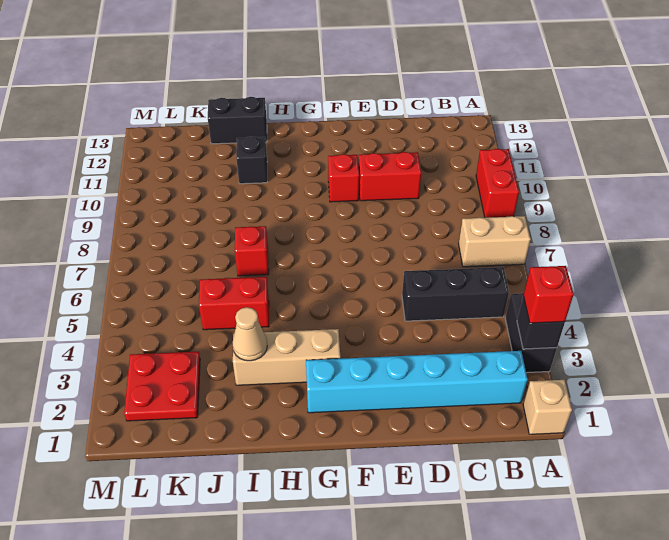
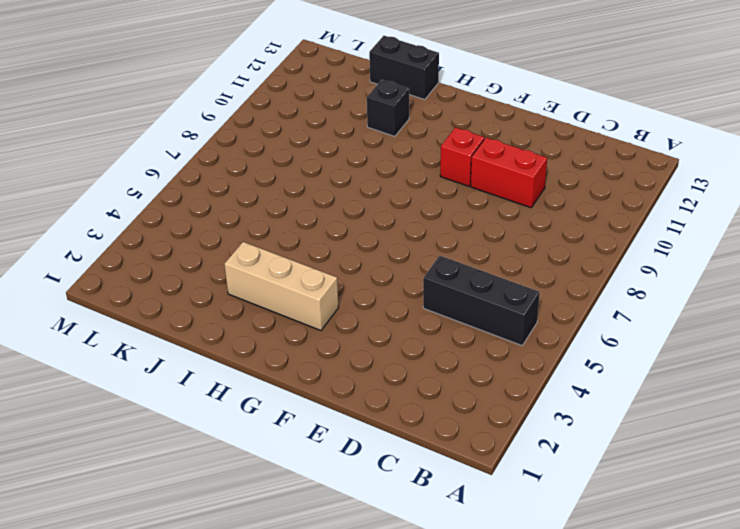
none -> tan brick A1 level 1
none -> black brick A3:A4 level 1
none -> tan brick A7:B7 level 1

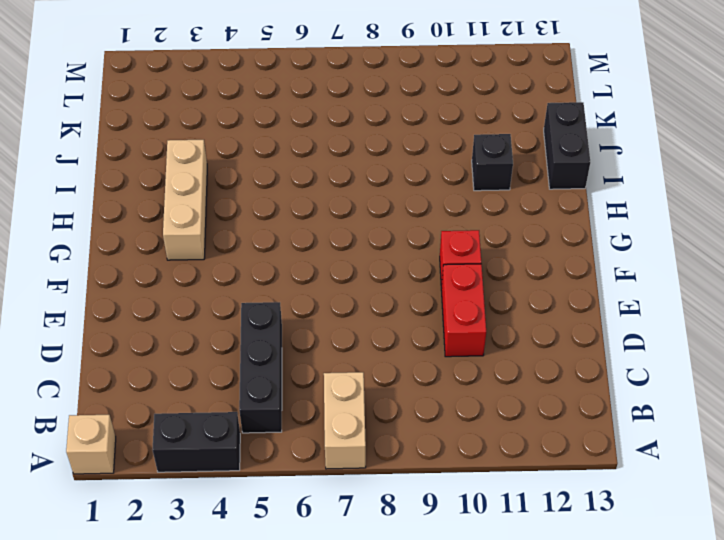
none -> red brick A9:A10 level 1
none -> cyan brick B2:G2 level 1
none -> red brick I5:J5 level 1

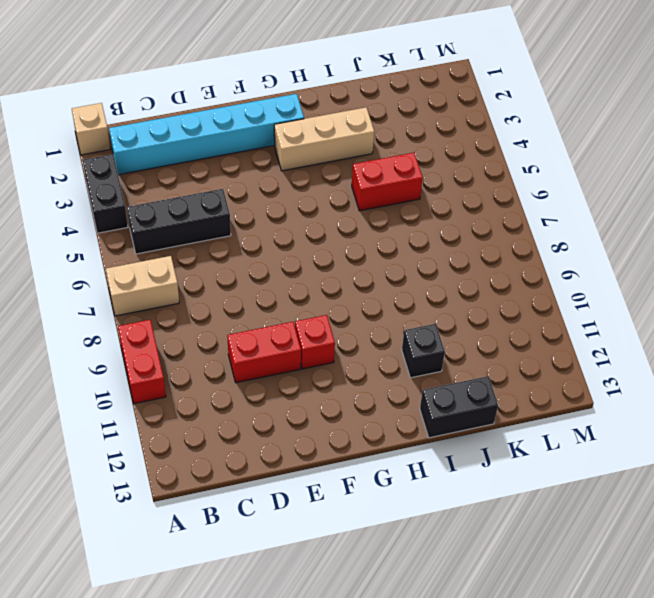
none -> red brick I7 level 1
none -> red plate K2:L3 level 1
none -> black brick A3 level 2

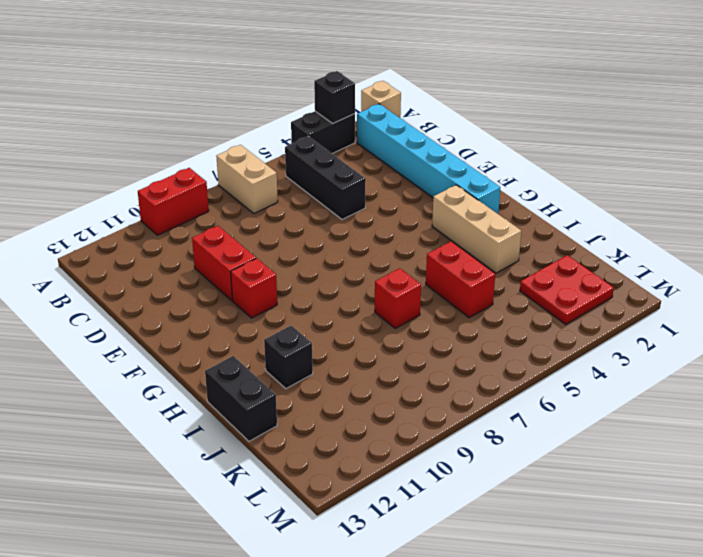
none -> tan cone I3 level 2
none -> red brick A3 level 3

